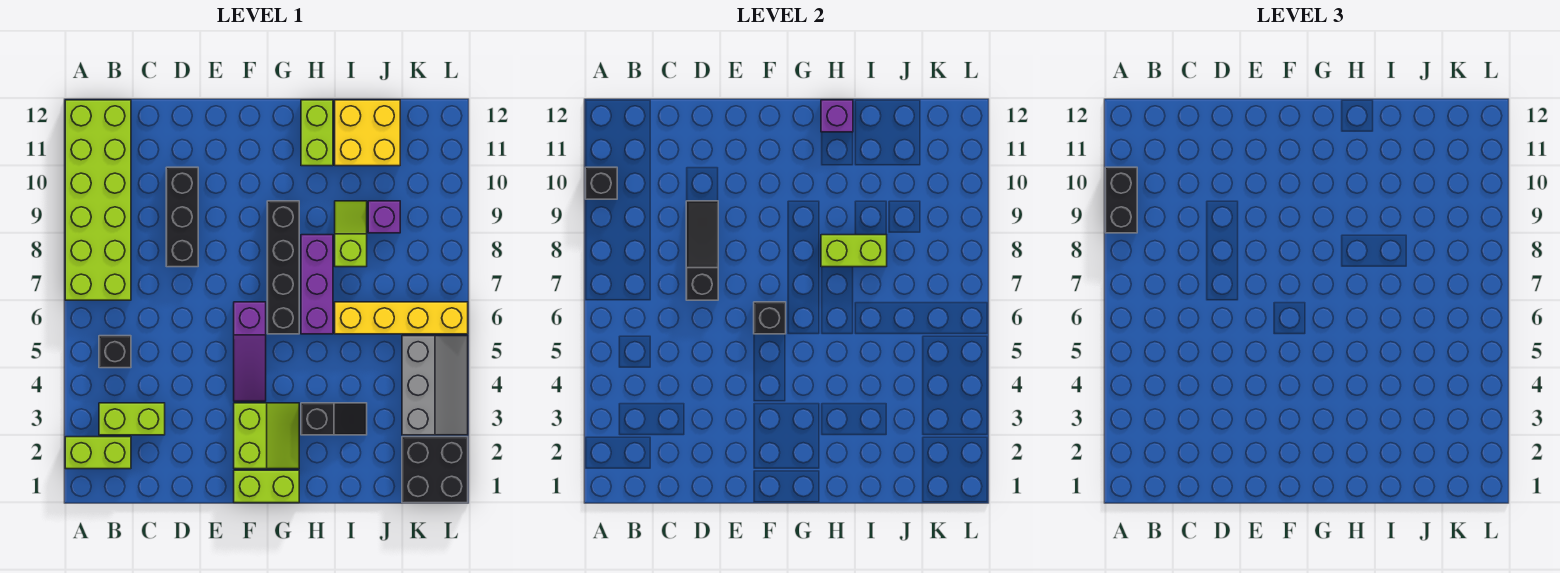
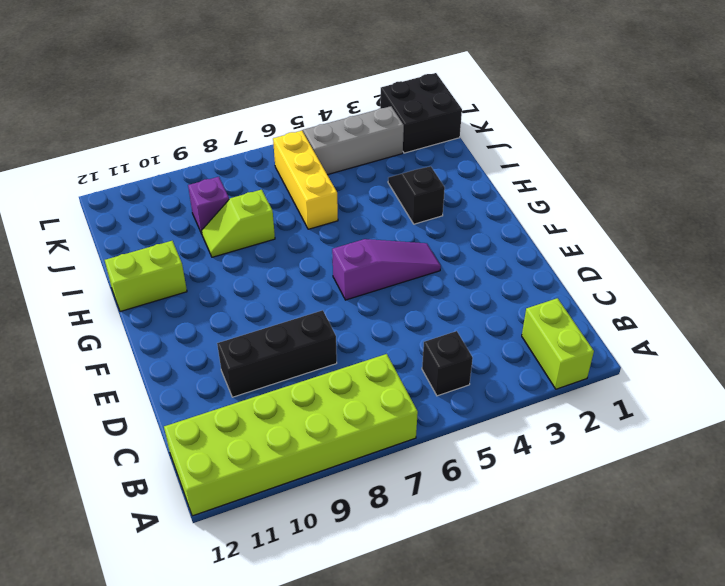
yellow brick I6:K6 level 1 -> yellow brick I6:L6 level 1
none -> lime brick B3:C3 level 1
none -> lime brick F1:G1 level 1
none -> lime slope F2:G3 level 1 top F

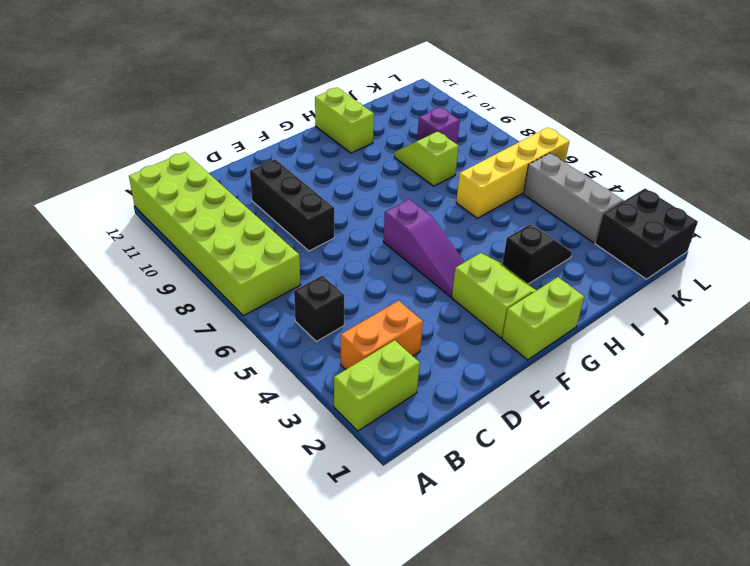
orange brick B3:C3 level 1 -> lime brick B3:C3 level 1
none -> black brick G6:G9 level 1
none -> purple brick H6:H8 level 1
none -> yellow brick I11:J12 level 1

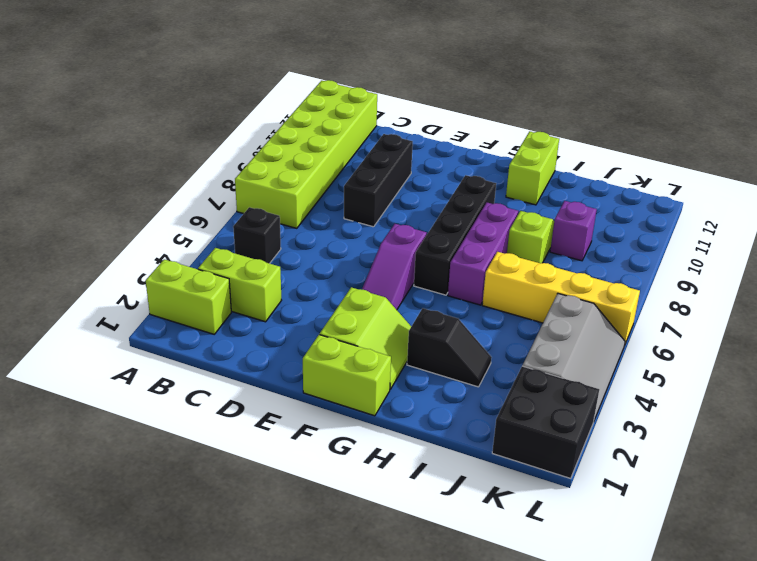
none -> yellow brick I11:J12 level 1
none -> black brick A10 level 2
none -> black slope D7:D9 level 2 top 7

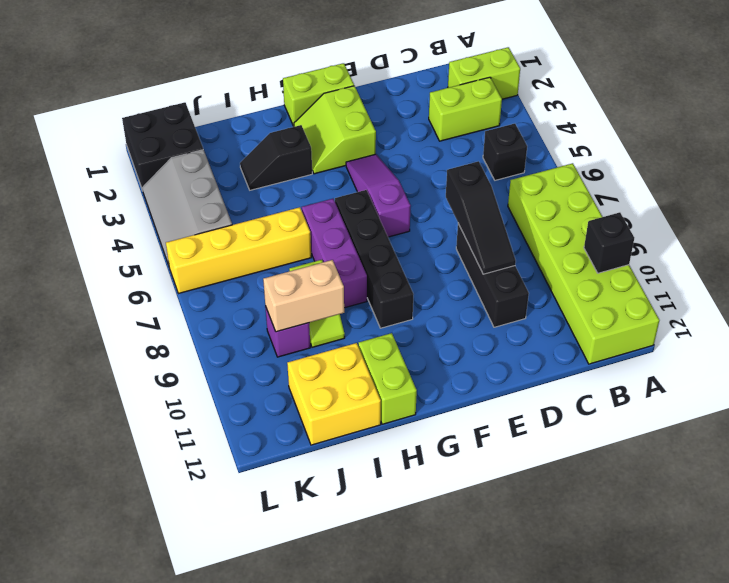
tan brick I9:J9 level 2 -> none
none -> black brick F6 level 2
none -> lime brick H8:I8 level 2
none -> purple brick H12 level 2

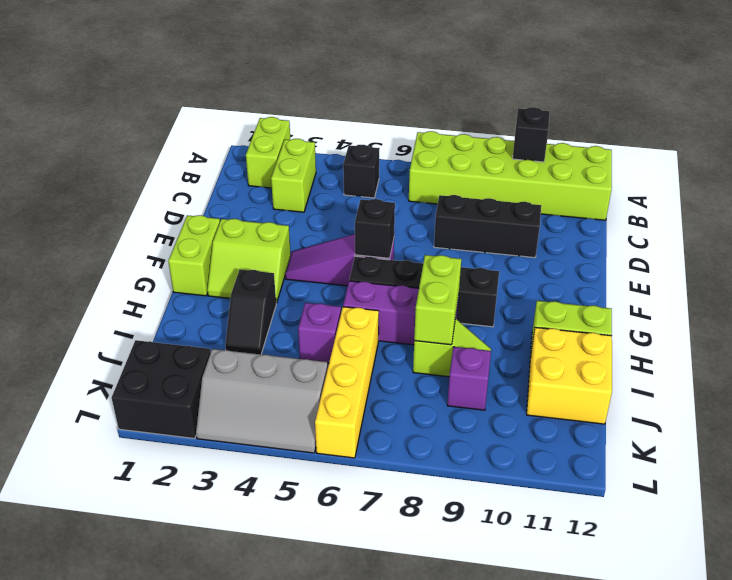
purple brick I5 level 1 -> purple brick H12 level 2
none -> black slope D7:D9 level 2 top 7
none -> black brick A9:A10 level 3

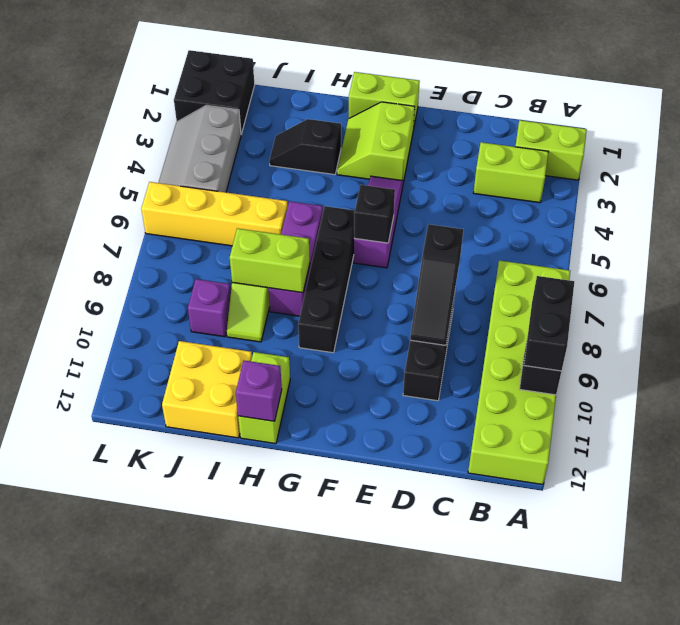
none -> black brick B5 level 1

